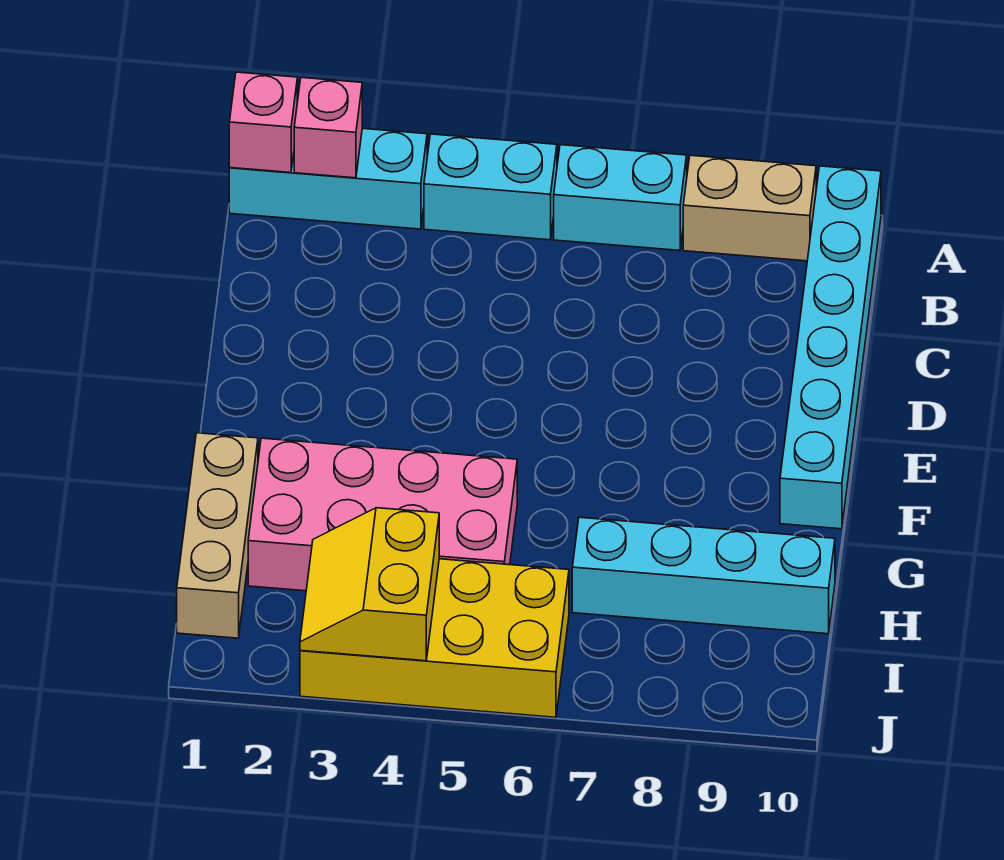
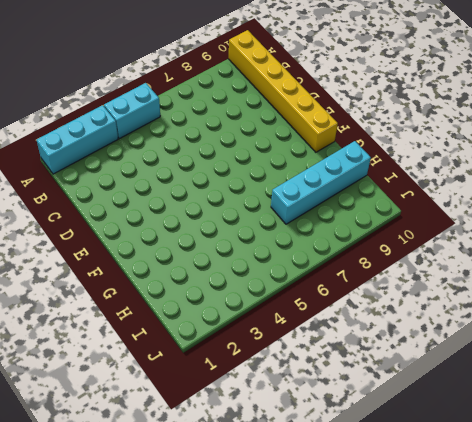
yellow brick A10:F10 level 1 -> cyan brick A10:F10 level 1
none -> cyan brick A6:A7 level 1
none -> tan brick A8:A9 level 1
none -> tan brick G1:I1 level 1

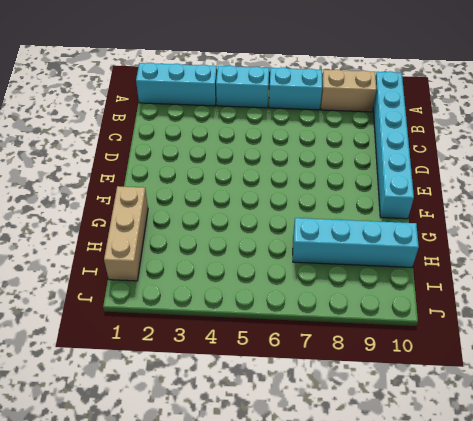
none -> pink brick G2:H5 level 1
none -> yellow brick I3:J6 level 1
none -> pink brick A1 level 2

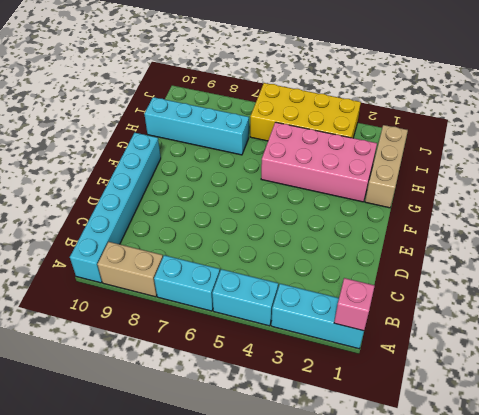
none -> pink brick A2 level 2
none -> yellow slope I3:J4 level 2 top 4

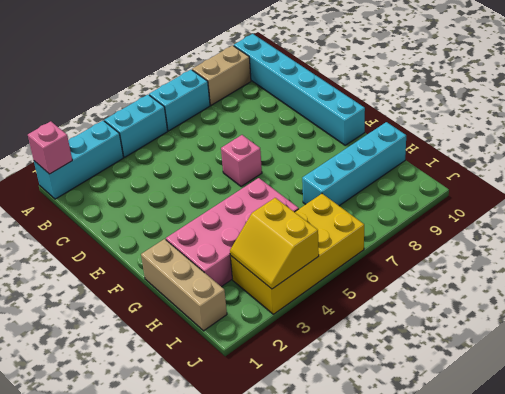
pink brick E6 level 1 -> pink brick A2 level 2

